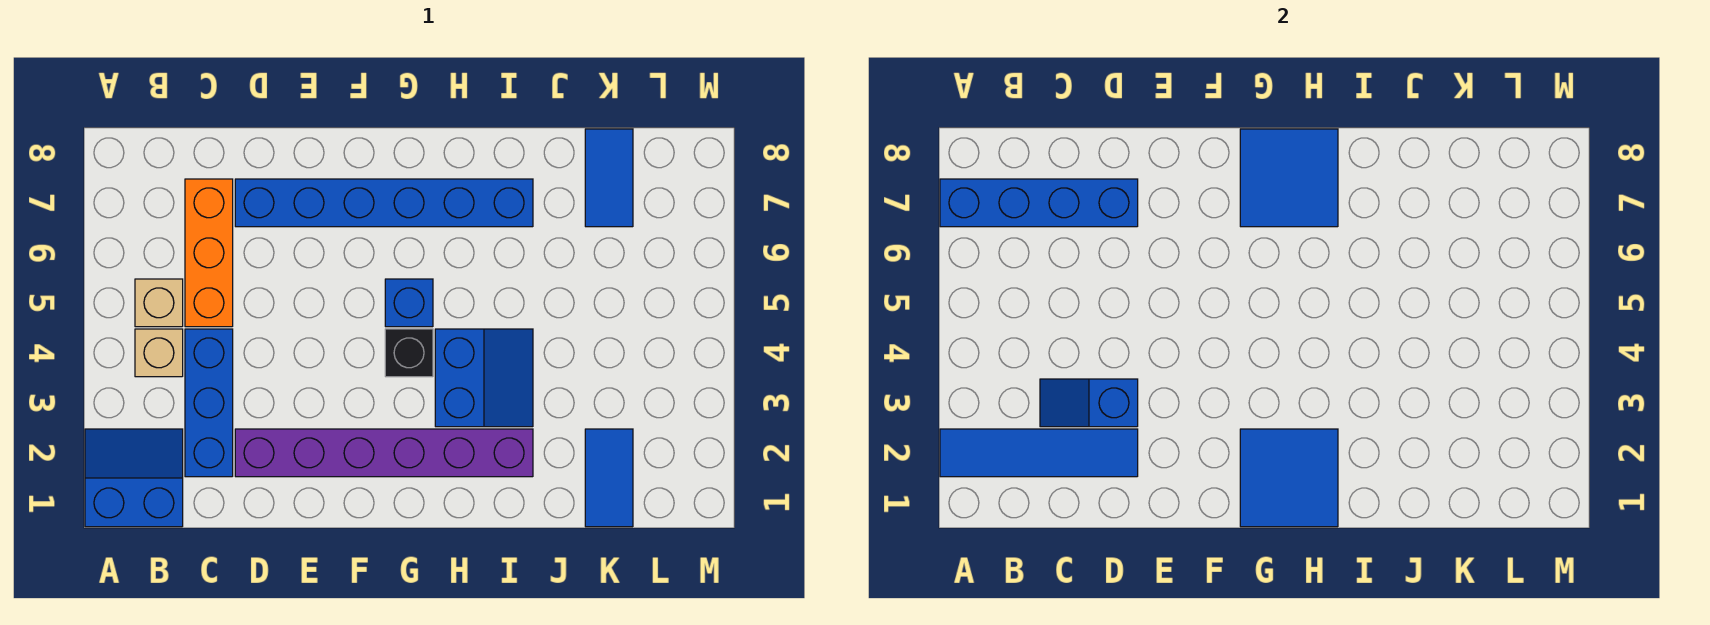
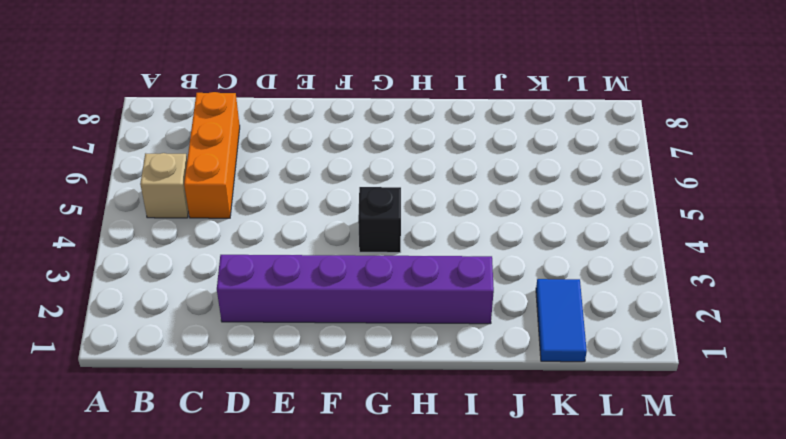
none -> blue slope A1:B2 level 1 top 1
none -> tan brick B4 level 1
none -> blue brick C2:C4 level 1

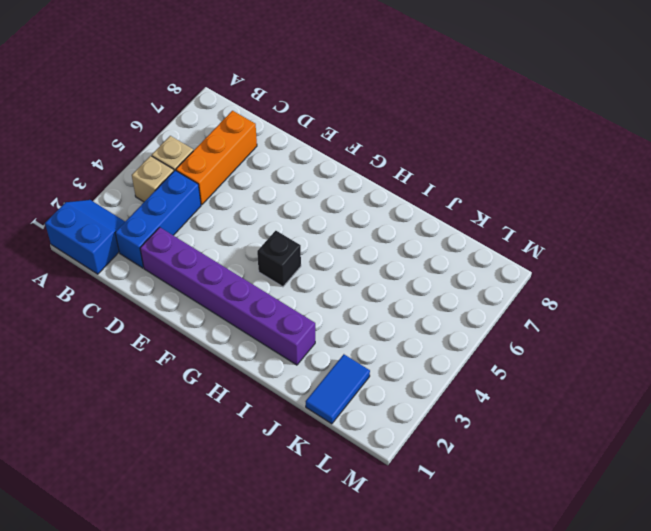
none -> blue brick D7:I7 level 1
none -> blue brick G5 level 1
none -> blue slope H3:I4 level 1 top H

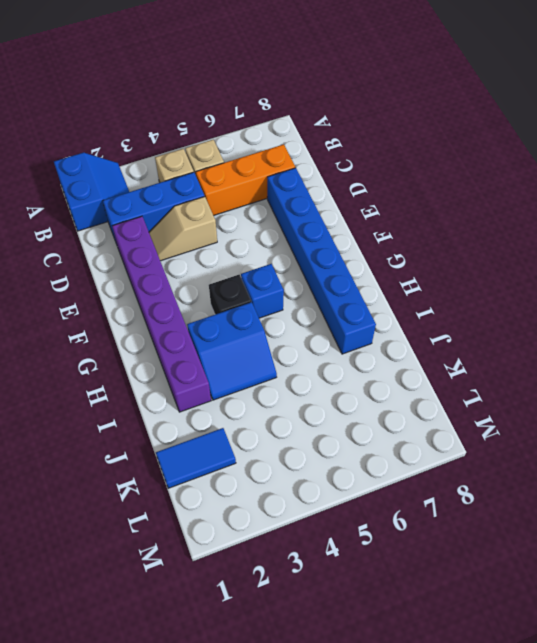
tan slope D3:D4 level 1 top 4 -> none
none -> blue tile K7:K8 level 1
none -> blue tile A2:D2 level 2
none -> blue brick A7:D7 level 2

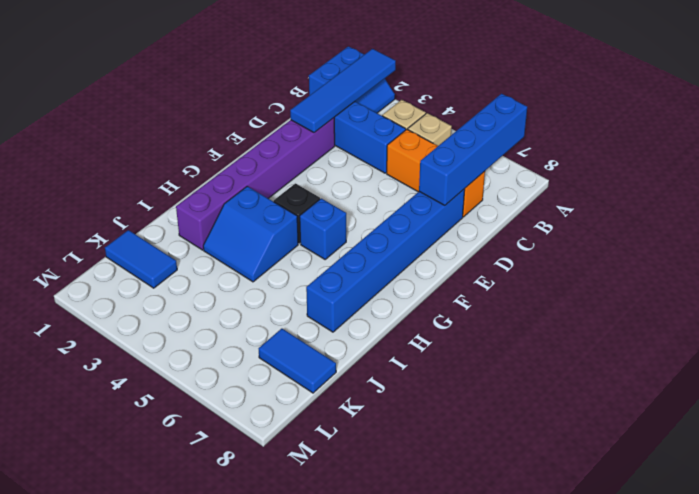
none -> blue slope C3:D3 level 2 top D
none -> blue tile G1:H2 level 2
none -> blue tile G7:H8 level 2

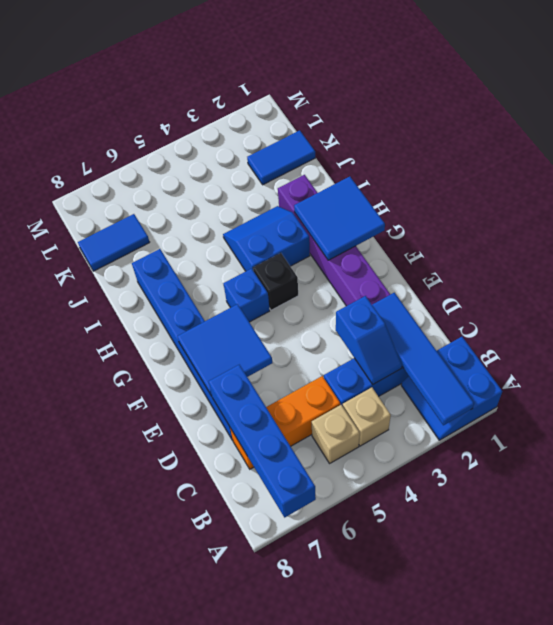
blue tile E6:F7 level 2 -> blue tile G7:H8 level 2

